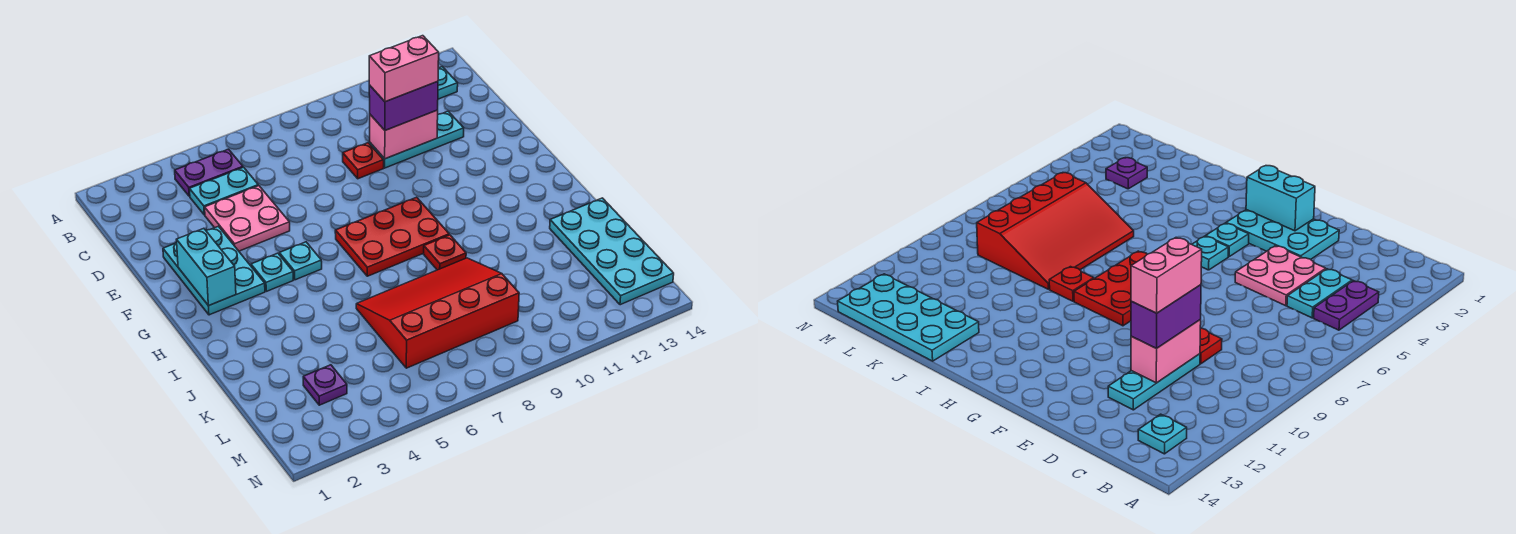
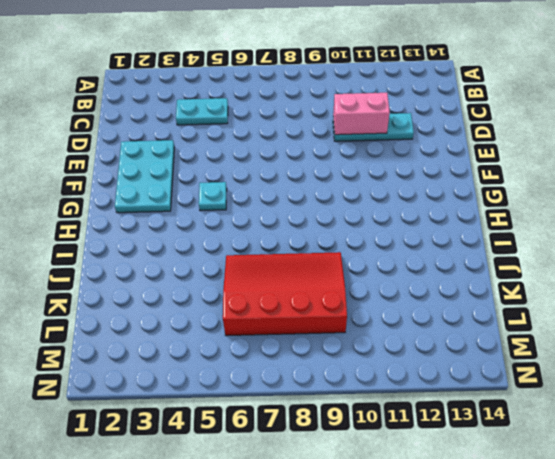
none -> purple plate B4:B5 level 1
none -> cyan plate B13 level 1
none -> pink plate D4:E5 level 1

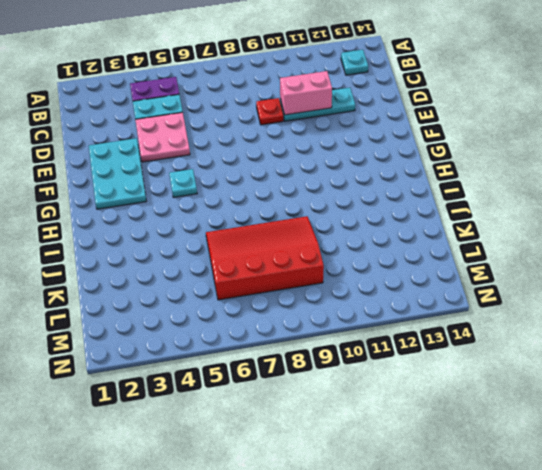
none -> cyan plate G4 level 1
none -> red plate G7:H9 level 1
none -> red plate I9 level 1

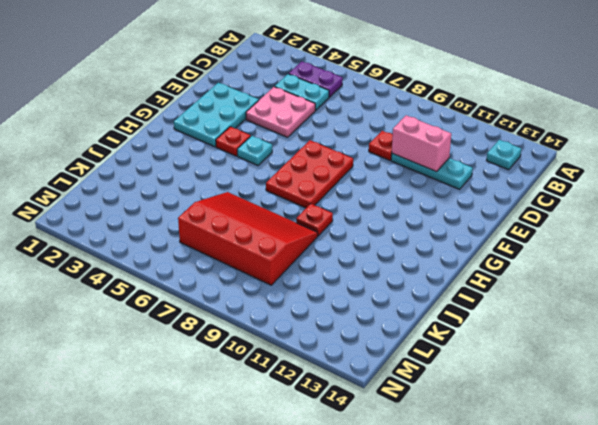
red plate F7:H8 level 1 -> red plate G7:H9 level 1
red plate G4 level 1 -> cyan plate G4 level 1
none -> cyan plate J13:M14 level 1
none -> purple plate L3 level 1
none -> cyan brick F2:G2 level 2

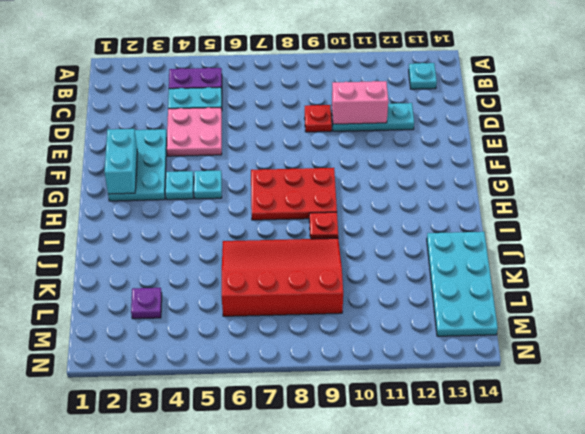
none -> purple brick D10:D11 level 3
none -> pink brick D10:D11 level 4

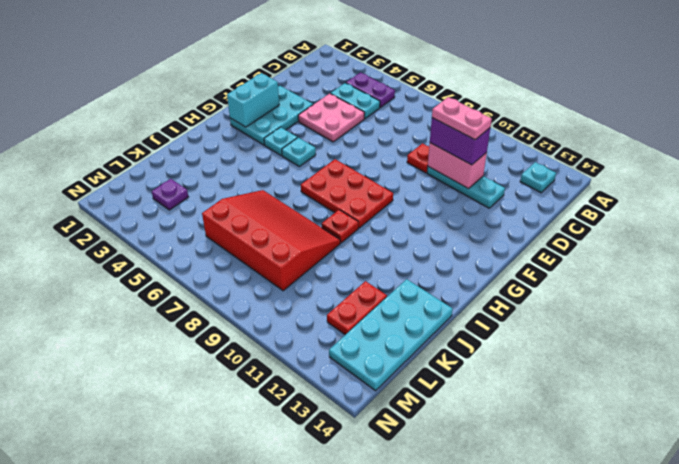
pink plate D10:D11 level 4 -> pink brick D10:D11 level 4
red plate K12:L12 level 1 -> none

